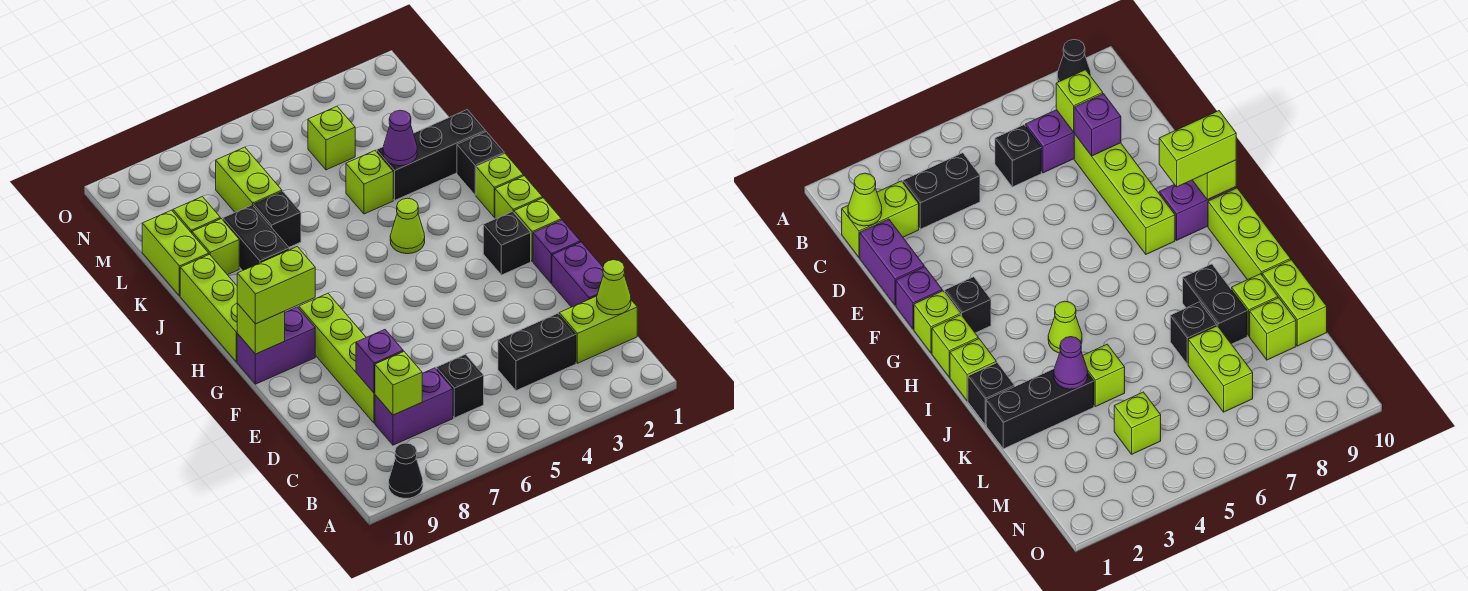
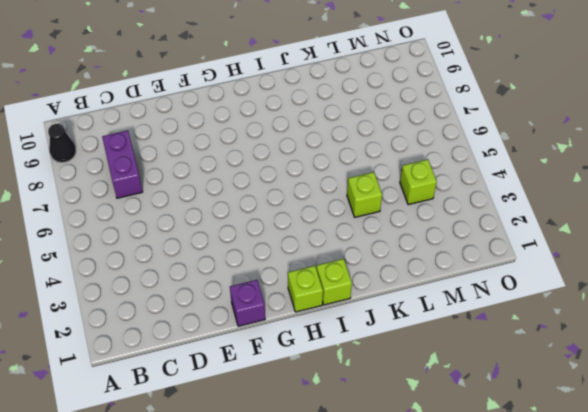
none -> lime brick C1:C2 level 1
none -> black brick C3:C4 level 1
none -> black brick C6 level 1
none -> purple brick D1:E1 level 1

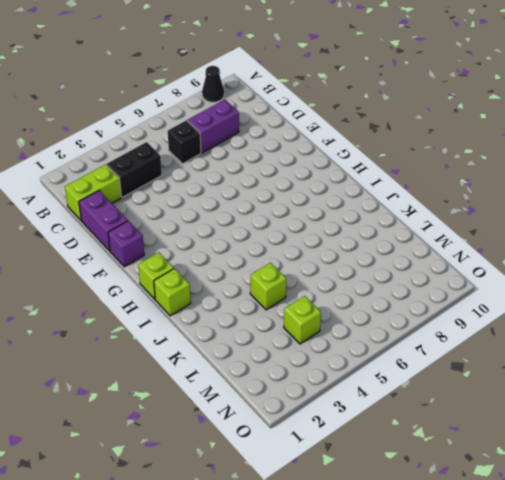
none -> lime brick D8:G8 level 1
none -> lime brick G1 level 1
none -> black brick G2 level 1
none -> purple brick G9:G10 level 1

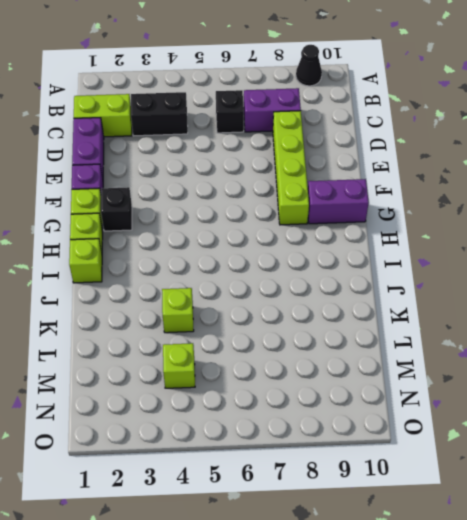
none -> lime brick H10:J10 level 1
none -> lime cone I4 level 1
none -> black brick J1 level 1
none -> black brick J8:K8 level 1

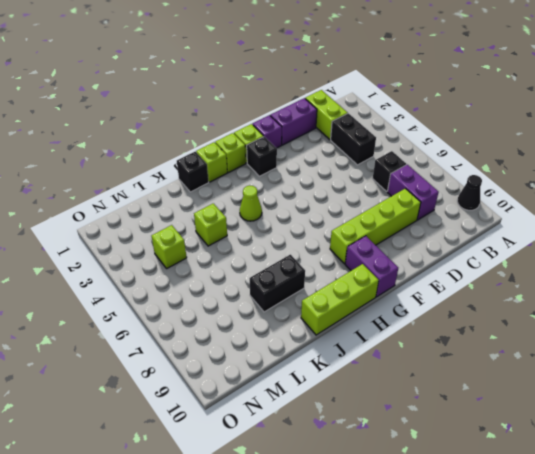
none -> black brick K1:K3 level 1
none -> black brick K7 level 1
none -> lime brick K9 level 1
none -> lime brick K10:L10 level 1

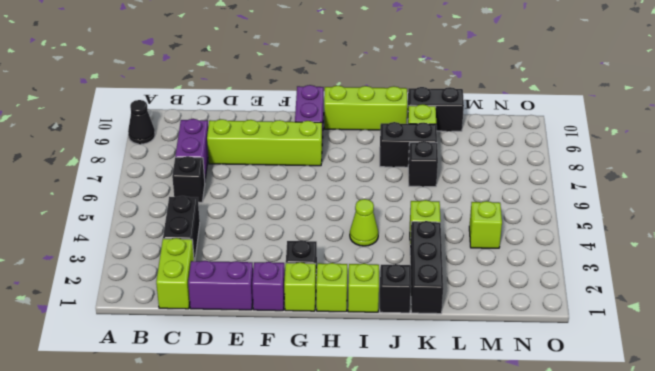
black brick K10:L10 level 1 -> lime brick K10:L10 level 1
none -> lime brick L7:M7 level 1
none -> lime brick L9 level 1
none -> lime cone C1 level 2
none -> lime brick C8 level 2

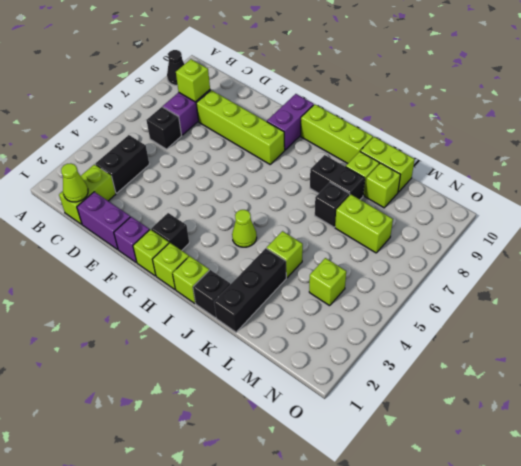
none -> purple brick D8 level 2
none -> lime brick G10 level 2
none -> purple cone K3 level 2
none -> lime brick G9:G10 level 3

